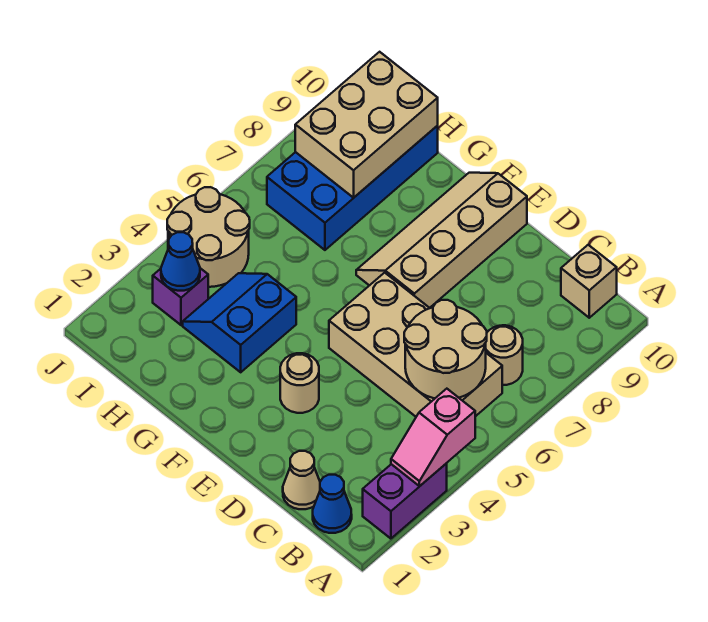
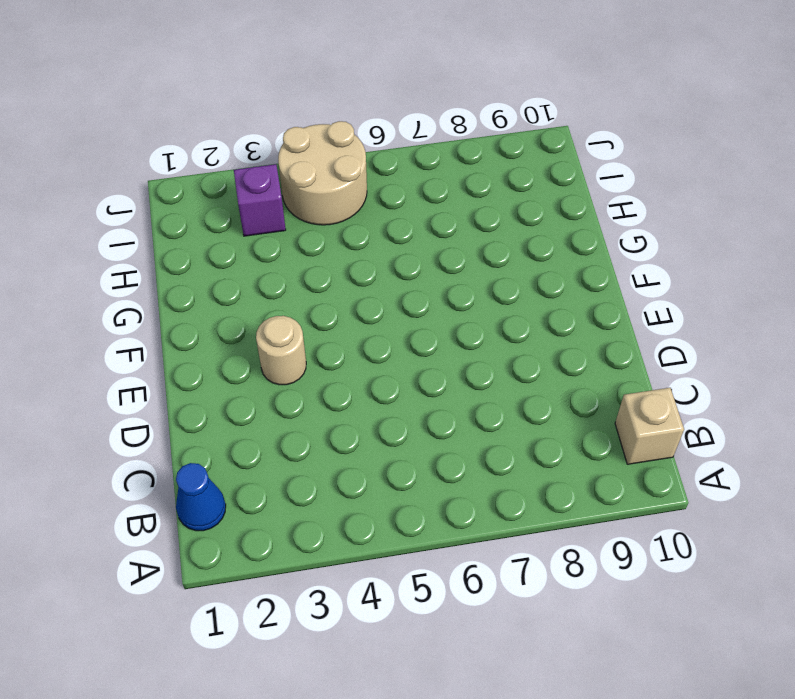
none -> purple brick A2:A3 level 1
none -> tan brick B5:E6 level 1
none -> tan round brick B7 level 1

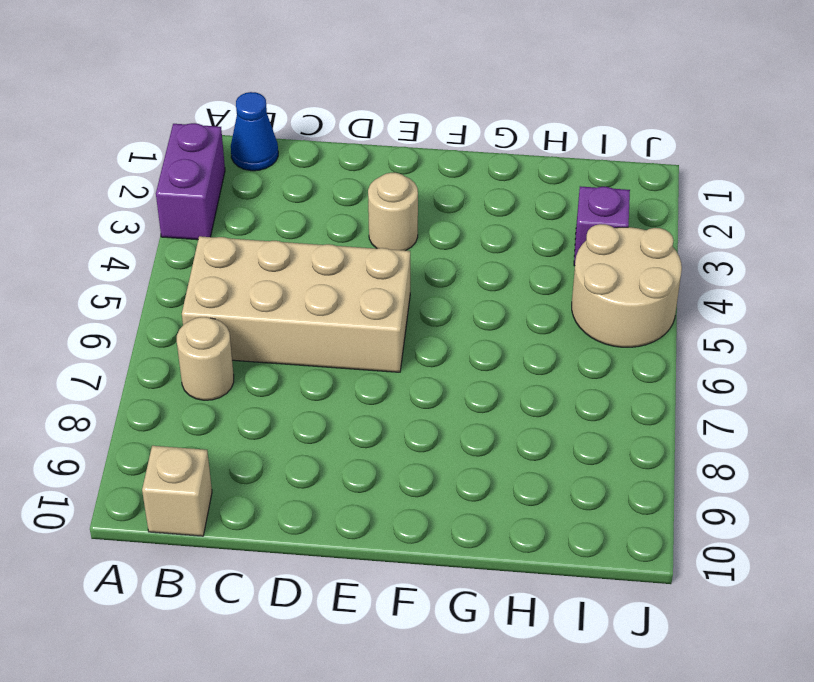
none -> tan cone C1 level 1
none -> tan slope E7:F10 level 1 top E
none -> blue slope G3:H4 level 1 top G

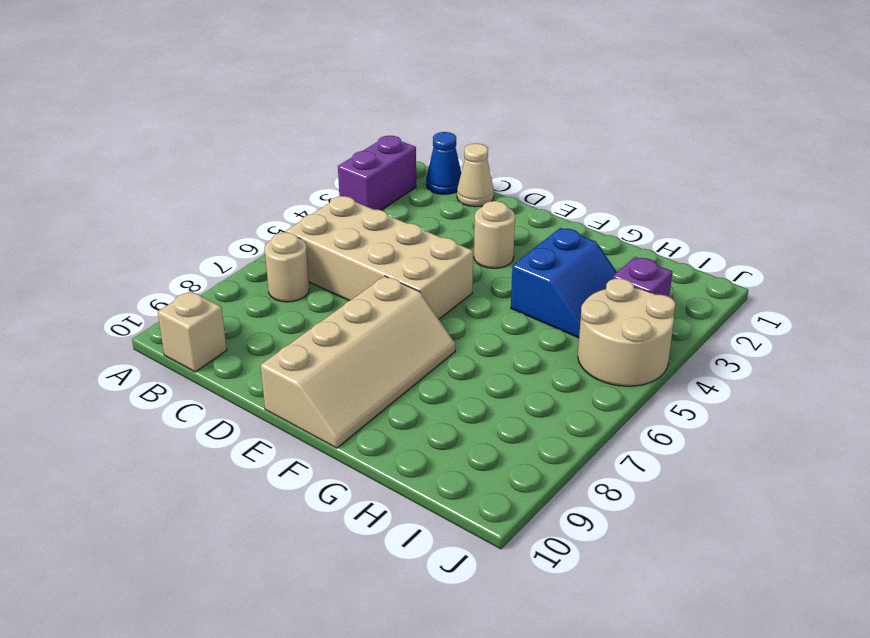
none -> blue brick H7:I10 level 1
none -> pink slope A3:A4 level 2 top 4
none -> tan round brick B5:C6 level 2

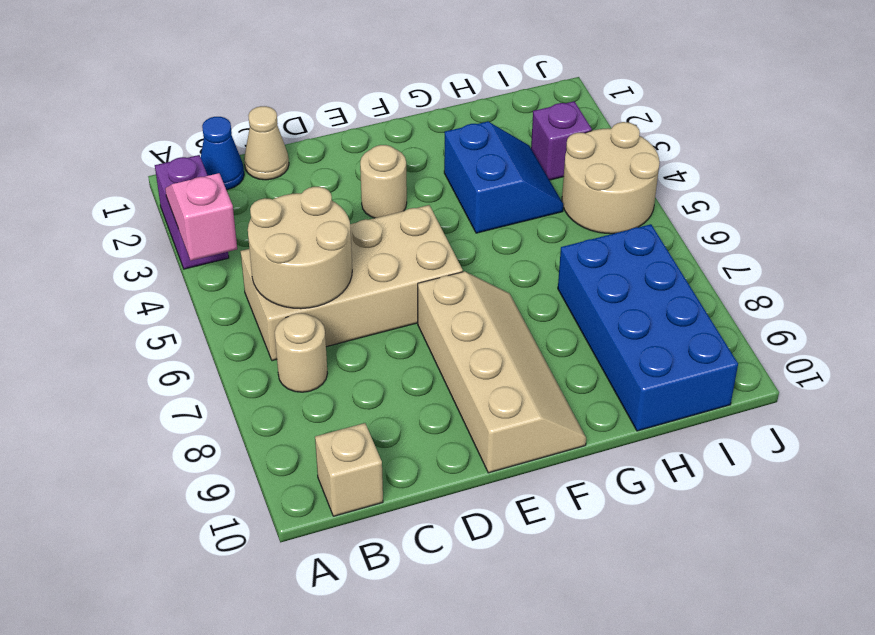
none -> tan brick H8:I10 level 2
none -> blue cone I3 level 2

